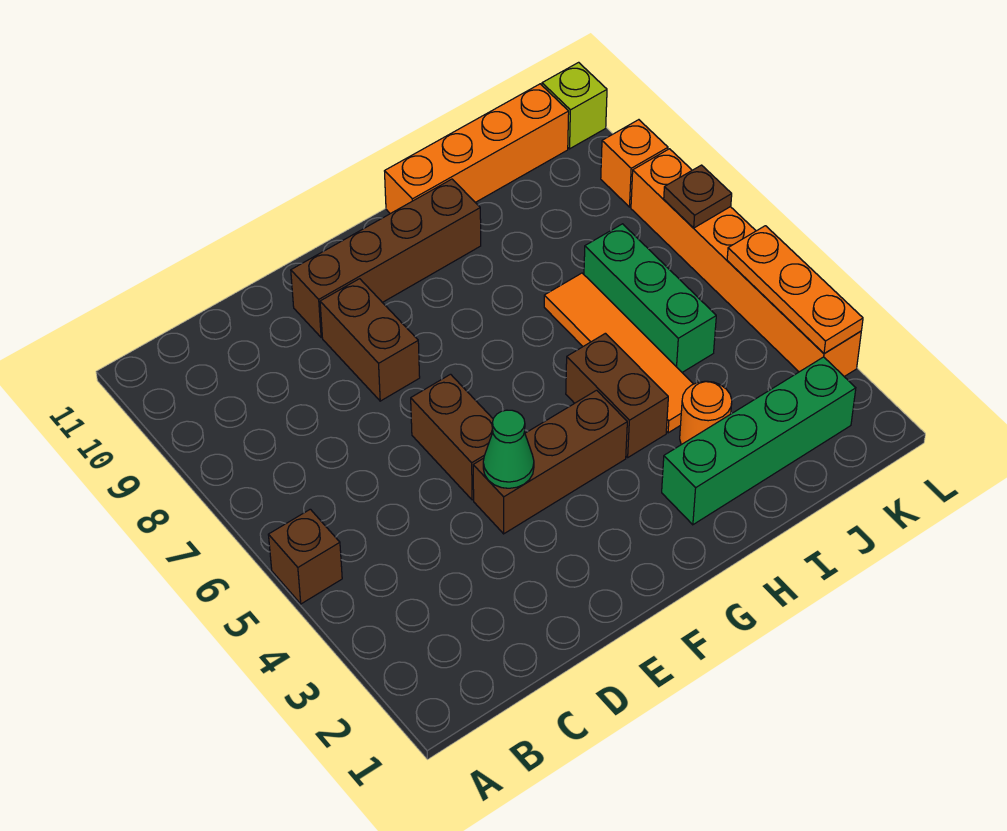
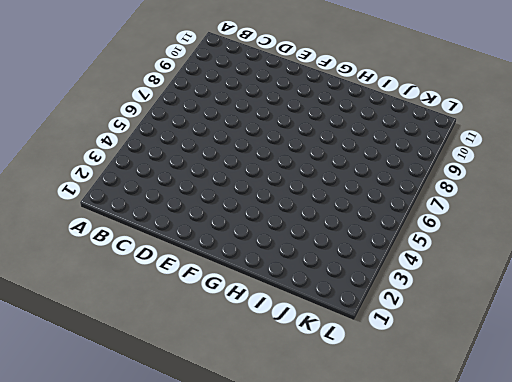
none -> brown brick A5 level 1
none -> brown brick E4:G4 level 1
none -> brown brick E5:E6 level 1

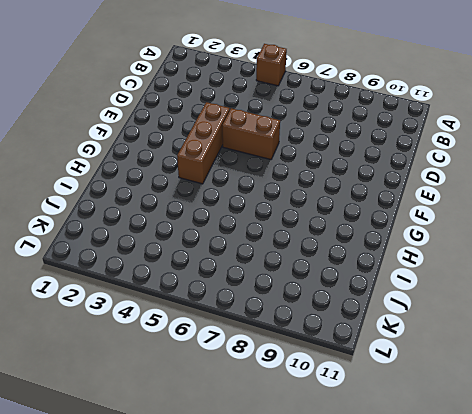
none -> brown brick E8:E9 level 1
none -> brown brick E10:H10 level 1
none -> green brick H2:K2 level 1

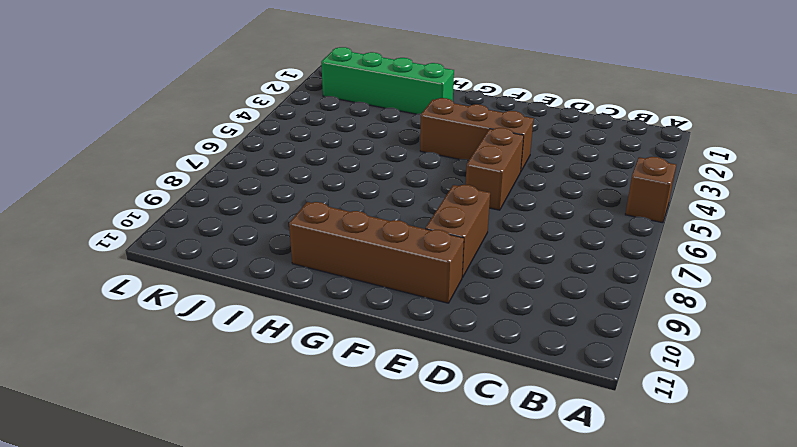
none -> brown brick H4:H5 level 1
none -> orange brick H11:K11 level 1
none -> orange round brick I3 level 1

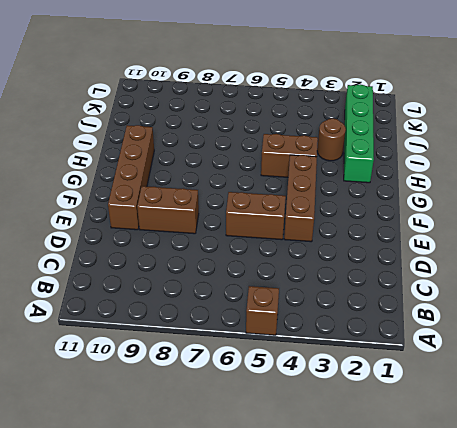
brown round brick I3 level 1 -> orange round brick I3 level 1
none -> orange brick H11:K11 level 1
none -> orange tile I4:I7 level 1
none -> green brick J5:J7 level 1

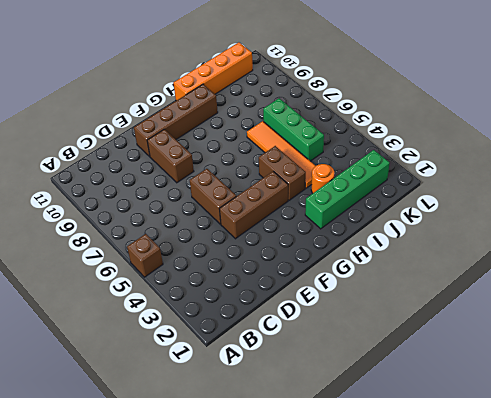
none -> orange brick L3:L8 level 1
none -> orange brick L9 level 1
none -> lime brick L11 level 1

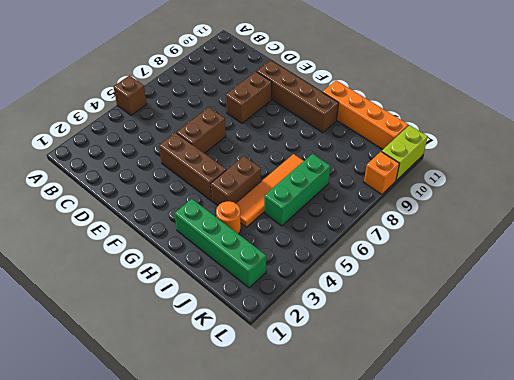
lime brick L10:L11 level 1 -> lime brick L11 level 1
none -> orange brick L3:L8 level 1
none -> green cone E4 level 2
none -> orange plate L3:L5 level 2

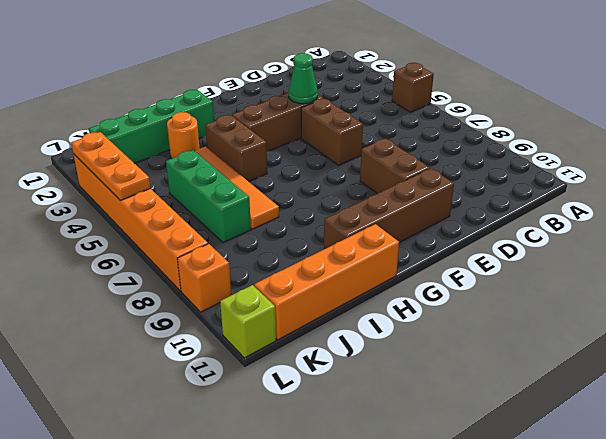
none -> brown plate L7 level 2

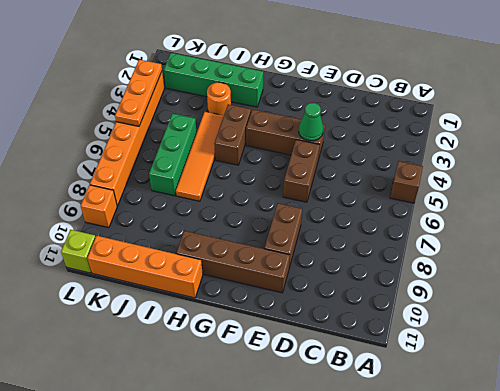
none -> brown plate L7 level 2

